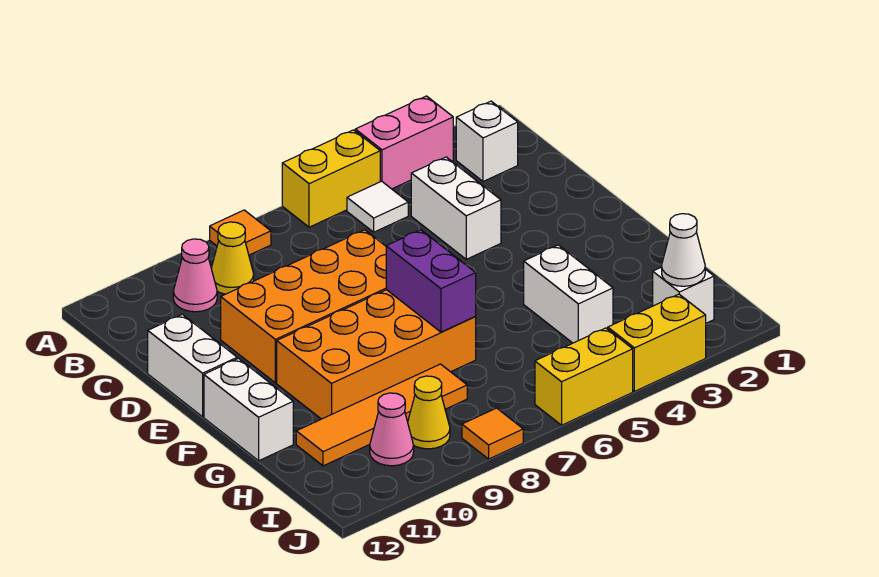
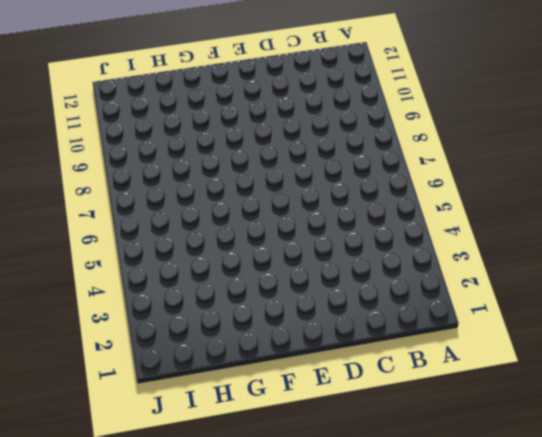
none -> pink brick A3:A4 level 1
none -> yellow brick A5:A6 level 1
none -> orange tile A8 level 1

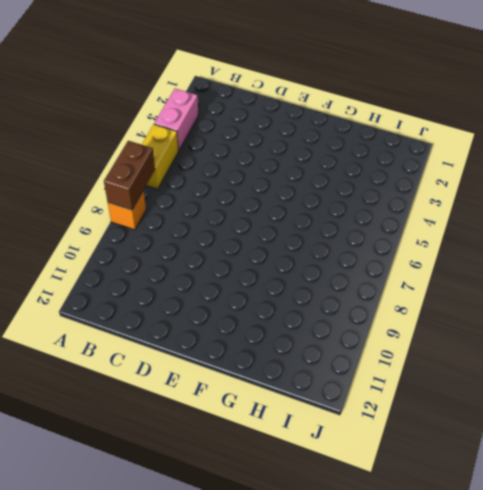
brown brick A7:A8 level 2 -> none
orange brick A8 level 1 -> orange tile A8 level 1
none -> white brick B2 level 1
none -> white tile B5 level 1
none -> yellow cone B9 level 1

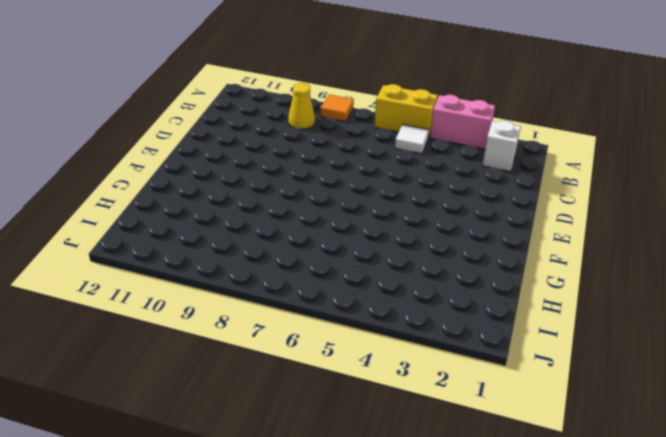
none -> pink cone B10 level 1
none -> white brick C4:D4 level 1
none -> orange brick D7:E10 level 1

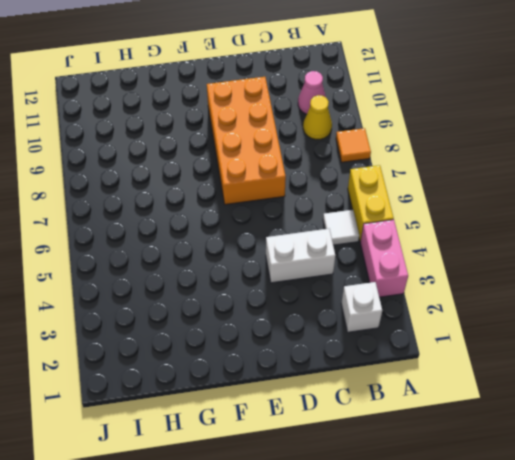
none -> white brick D12:E12 level 1
none -> orange brick F7:G10 level 1
none -> white brick F12:G12 level 1

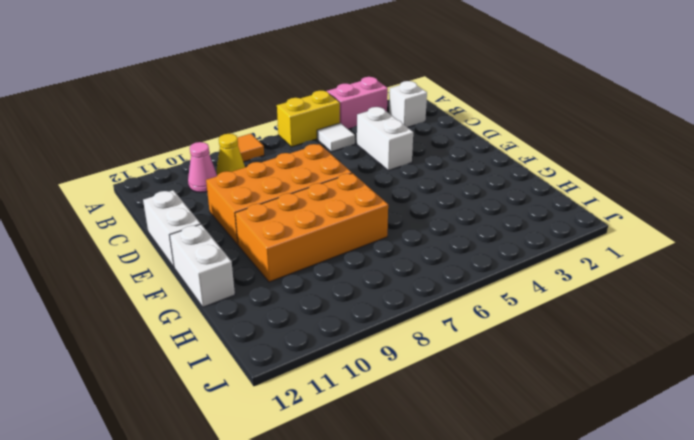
none -> white brick G4:H4 level 1
none -> orange tile H8:H11 level 1
none -> white brick I2 level 1

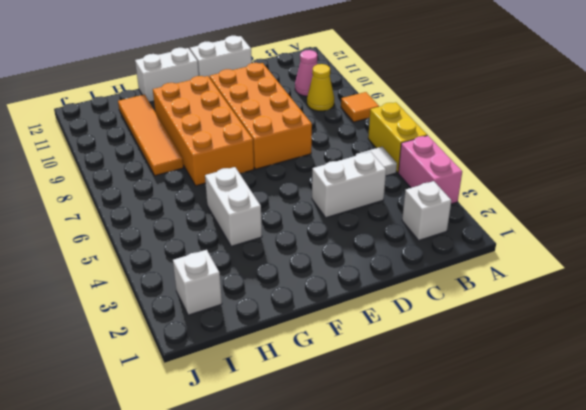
white brick G4:G5 level 1 -> white brick G4:H4 level 1
none -> yellow cone I9 level 1
none -> pink cone I10 level 1
none -> yellow brick J3:J4 level 1

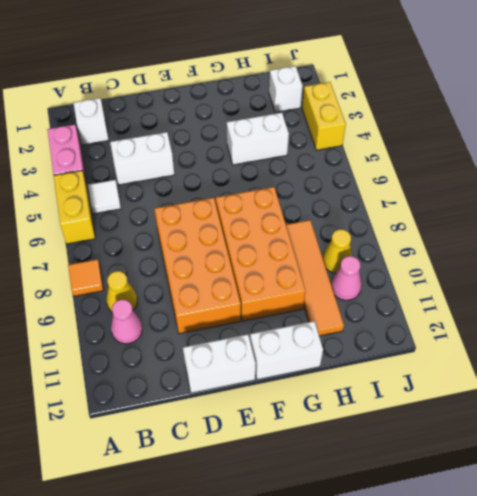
none -> yellow brick J5:J6 level 1
none -> orange tile J8 level 1
none -> purple brick F7:G7 level 2

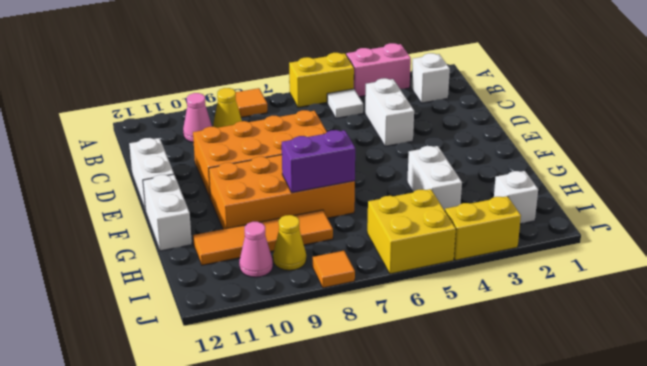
purple brick G7:G8 level 2 -> purple brick F7:G7 level 2
yellow brick I5:J6 level 1 -> yellow brick J5:J6 level 1
none -> white cone I2 level 2

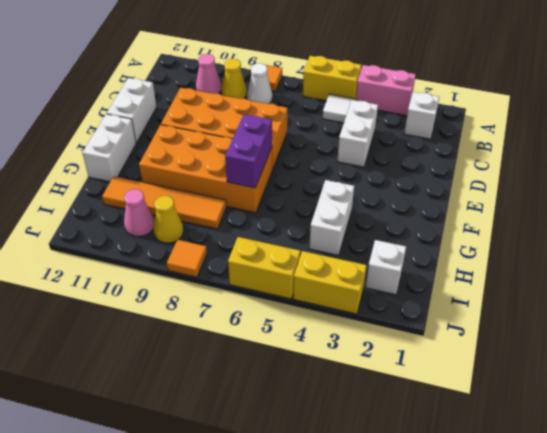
white cone B8 level 1 -> white cone I2 level 2

